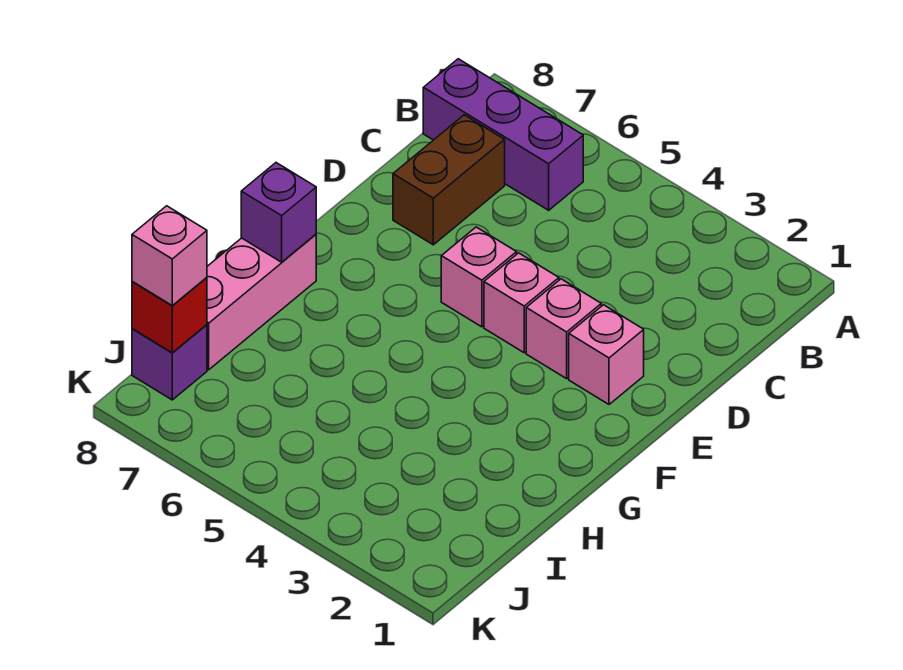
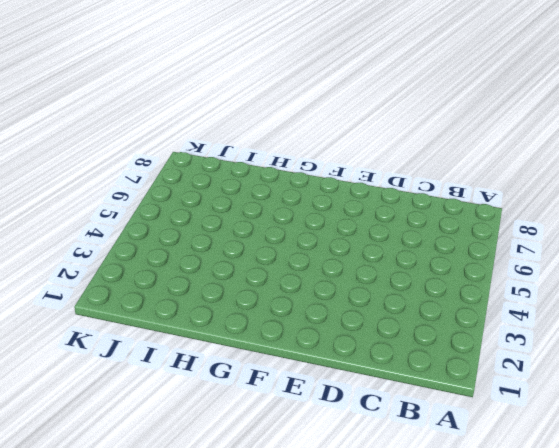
none -> purple brick B6:B8 level 1
none -> brown brick C7:D7 level 1

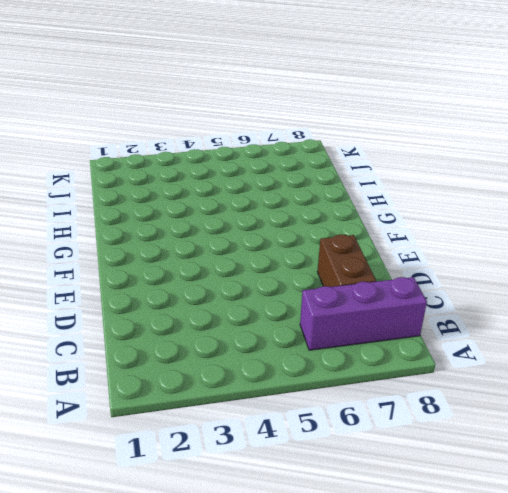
none -> pink brick E2 level 1
none -> pink brick E3 level 1

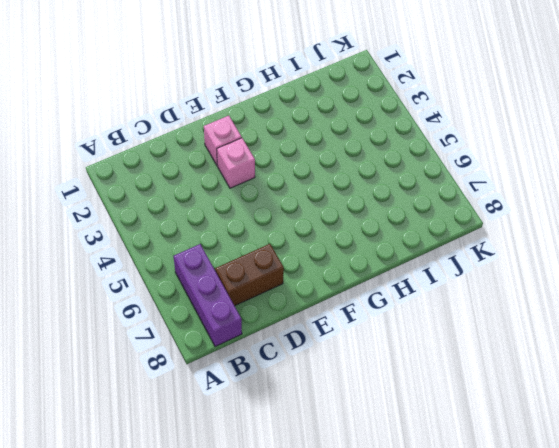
none -> pink brick E4 level 1
none -> pink brick E5 level 1

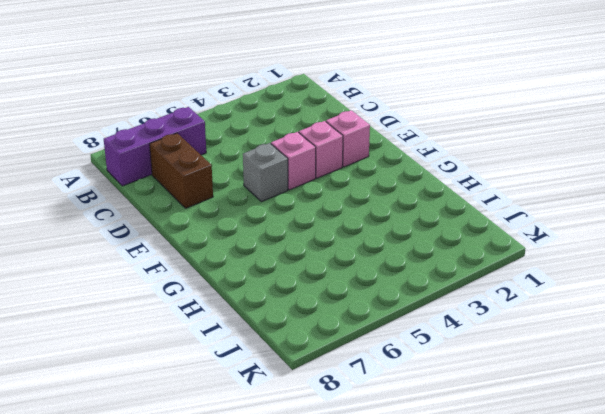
grey brick E5 level 1 -> pink brick E5 level 1
none -> pink brick G8:I8 level 1
none -> purple brick J8 level 1

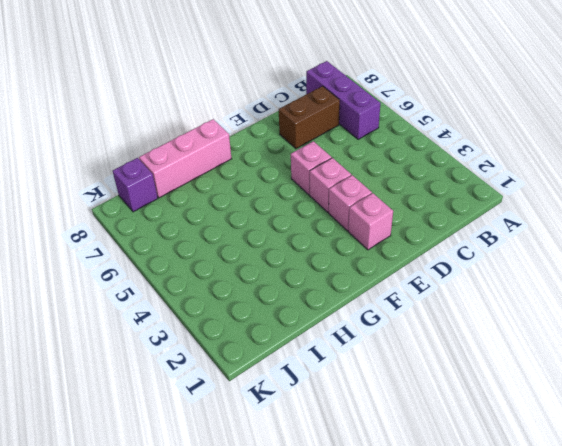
none -> purple brick G8 level 2
none -> red brick J8 level 2

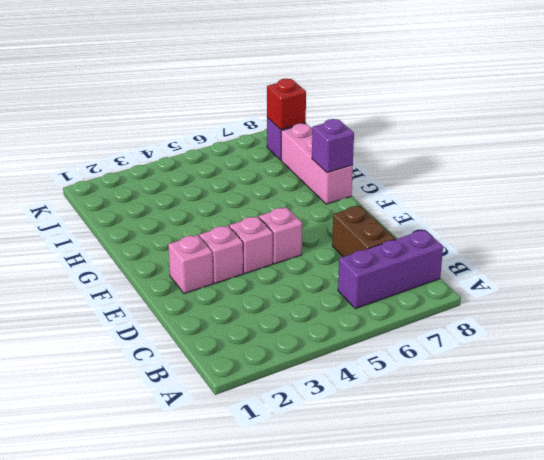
none -> pink brick J8 level 3

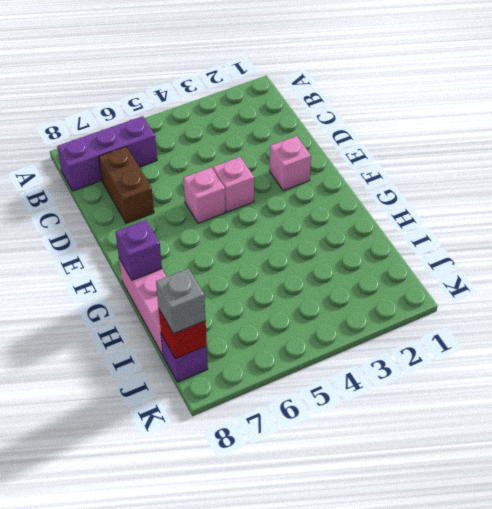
grey brick J8 level 3 -> pink brick J8 level 3
none -> pink brick E3 level 1

